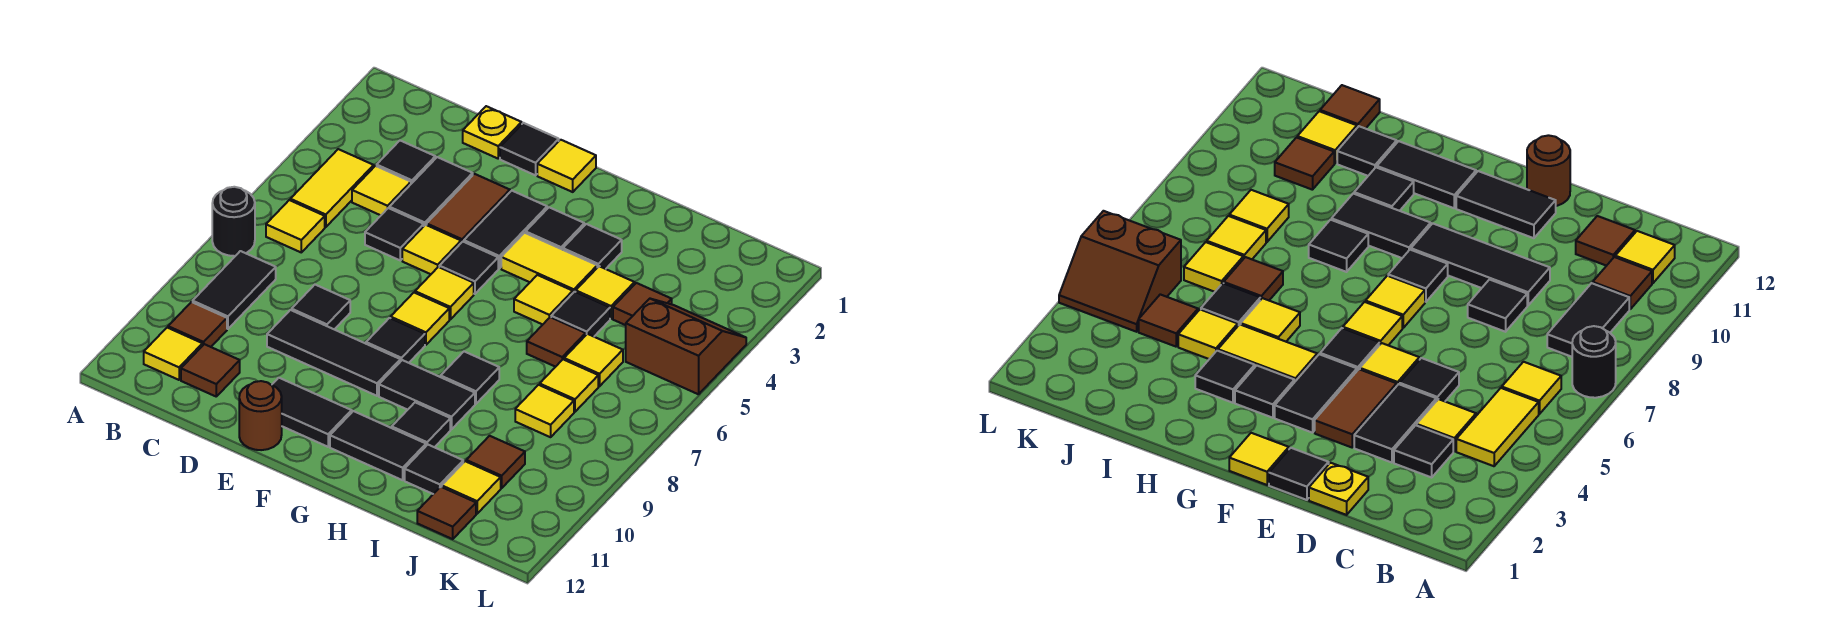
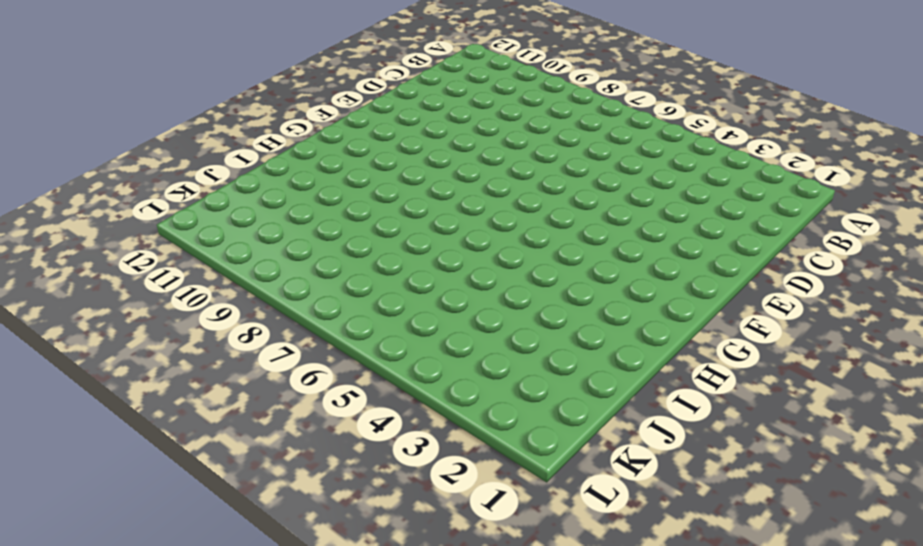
none -> black round brick A7 level 1
none -> yellow tile B4:B5 level 1
none -> yellow tile B6 level 1
none -> black tile B8:B9 level 1

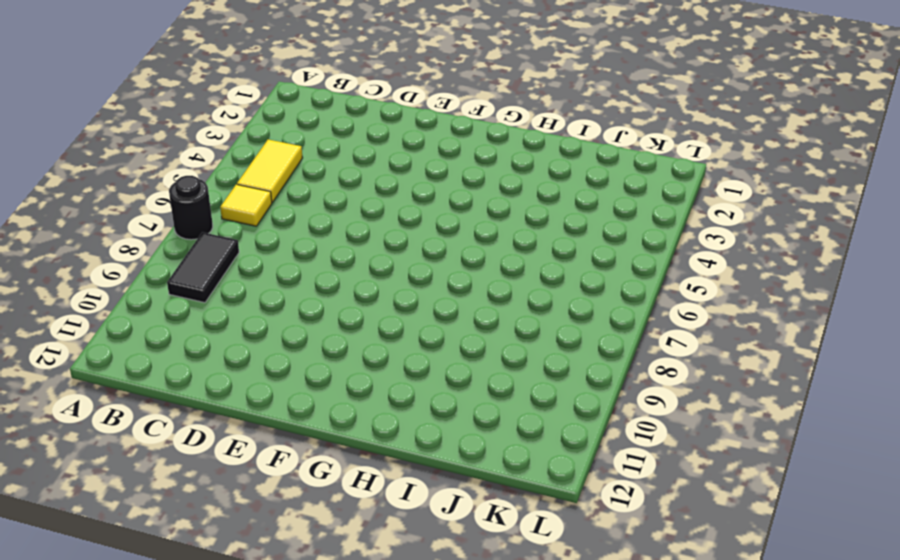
none -> brown tile B10 level 1
none -> yellow tile B11 level 1
none -> black tile C3 level 1
none -> yellow tile C4 level 1

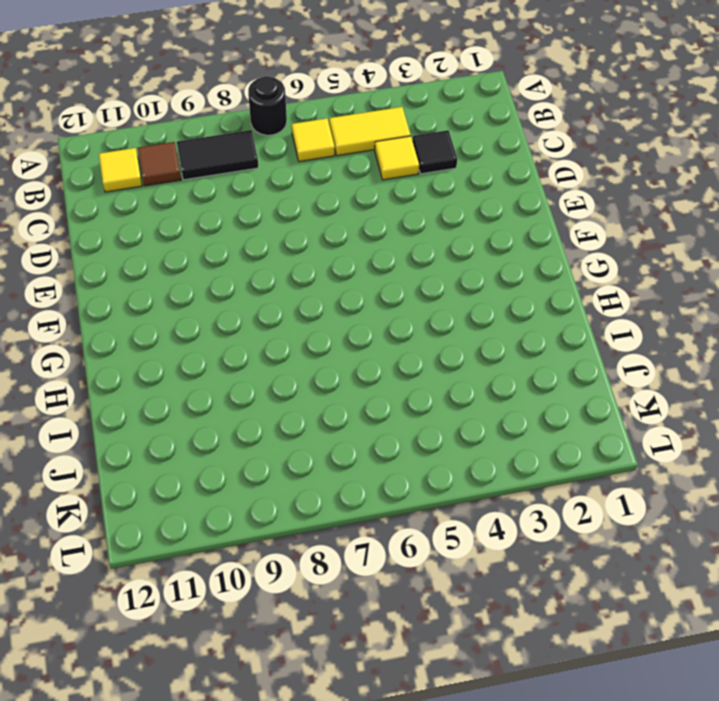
none -> brown tile C11 level 1
none -> yellow plate D1 level 1
none -> black tile D3:D4 level 1
none -> black tile D5 level 1

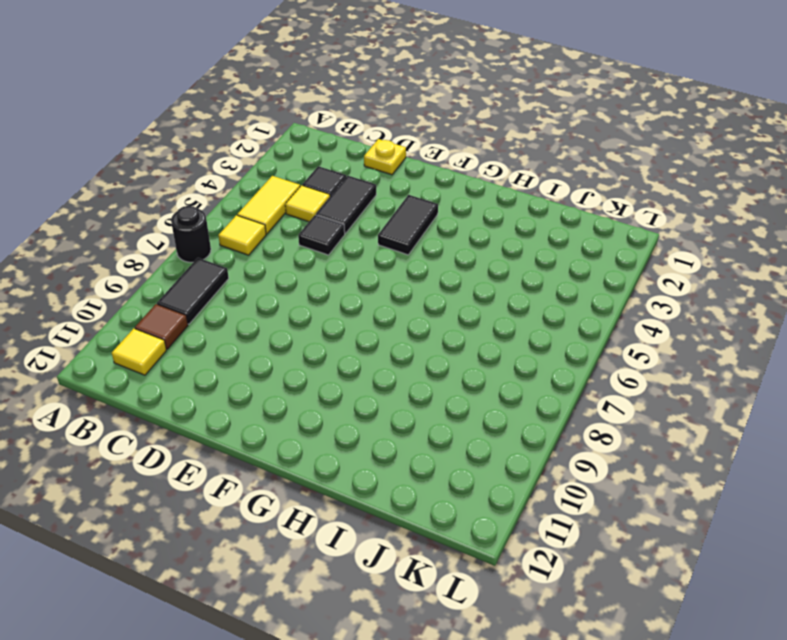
none -> brown tile C11 level 1
none -> black tile D8 level 1
none -> black tile D9:F9 level 1
none -> black tile E1 level 1

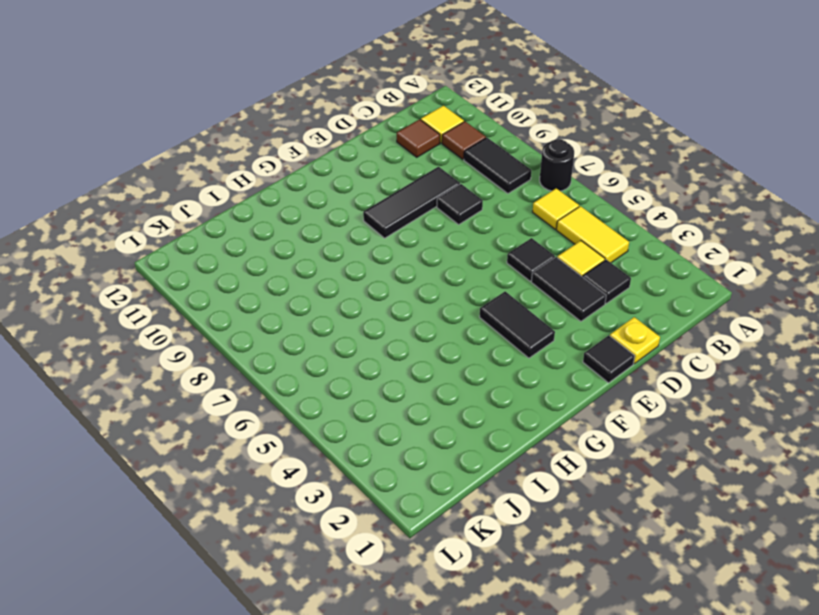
none -> brown tile E3:E4 level 1
none -> yellow tile E5 level 1
none -> black tile E11:F11 level 1
none -> brown round brick E12 level 1

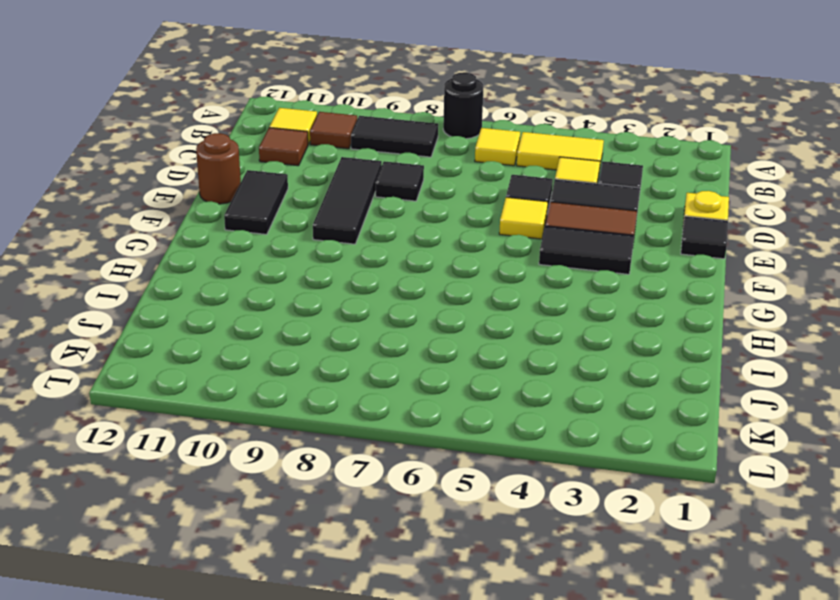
none -> yellow tile F1 level 1
none -> black tile F5 level 1
none -> yellow tile F6 level 1
none -> yellow tile F7 level 1

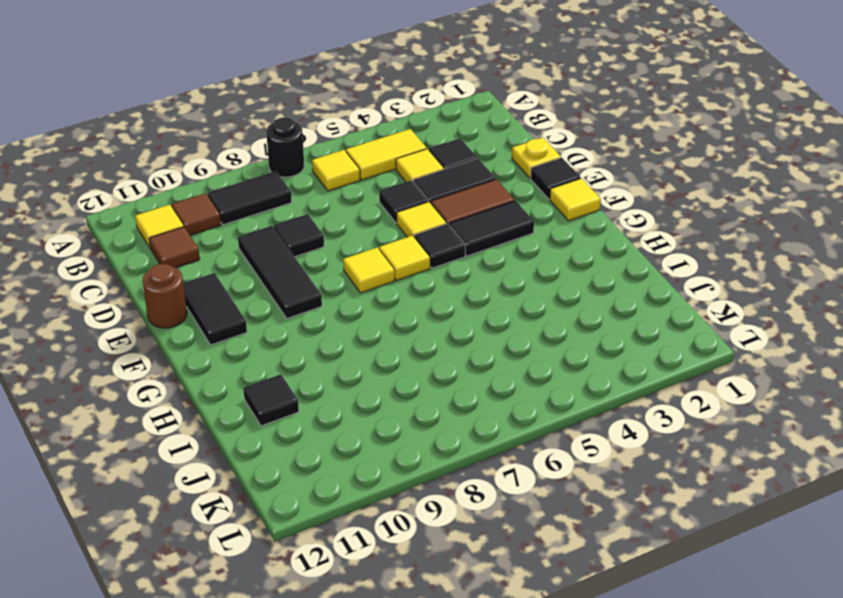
none -> black tile F8 level 1
none -> black tile G3 level 1
none -> yellow tile G4:H4 level 1
none -> black tile G9:H9 level 1

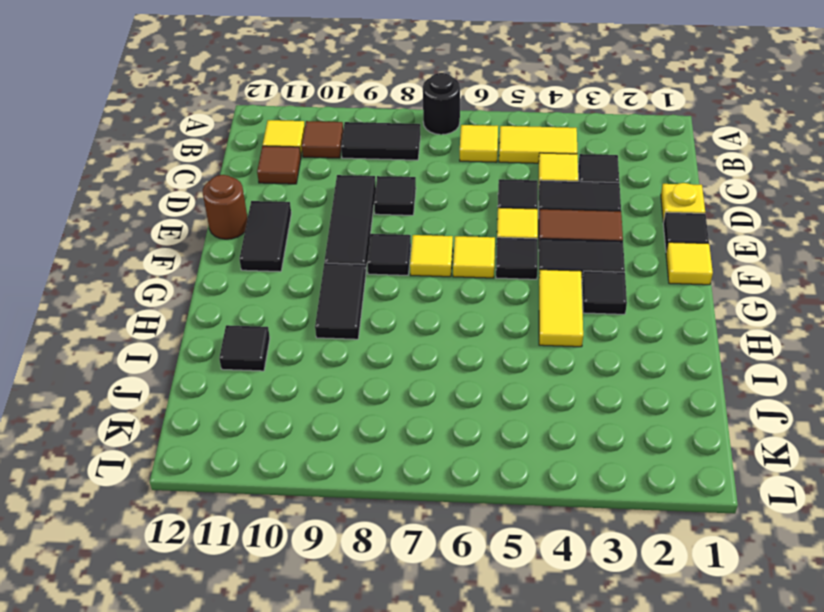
none -> black tile G11:H11 level 1
none -> black tile H3 level 1
none -> yellow tile H5 level 1
none -> black tile H8 level 1

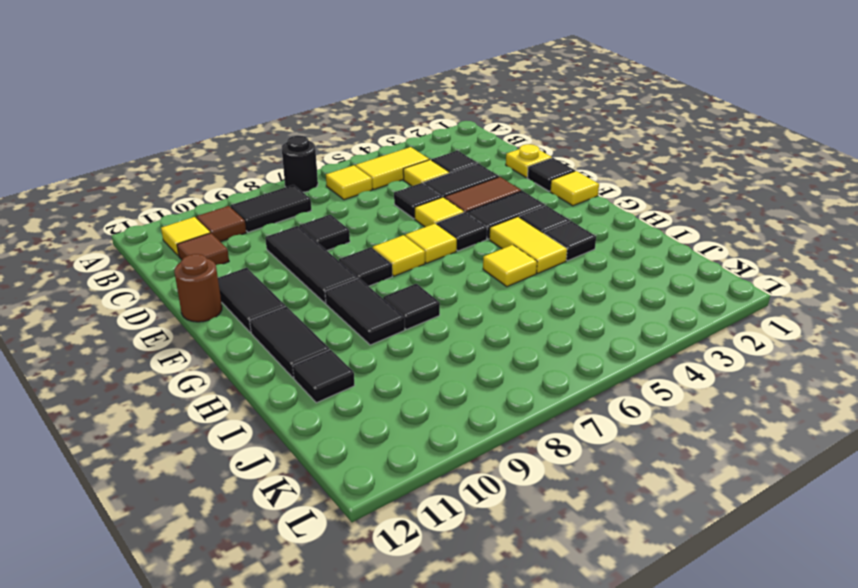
none -> black tile H10 level 1
none -> yellow tile I4 level 1
none -> black tile I5 level 1
none -> brown tile I6 level 1

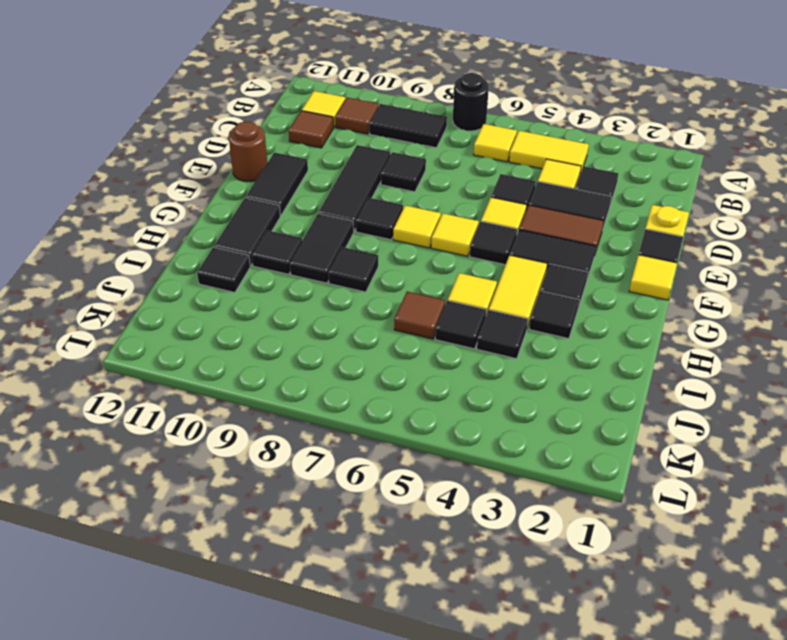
black tile I4 level 1 -> yellow tile I4 level 1
none -> brown tile J4 level 1
none -> yellow tile J6 level 1
none -> yellow tile J7 level 1
none -> yellow tile J8 level 1

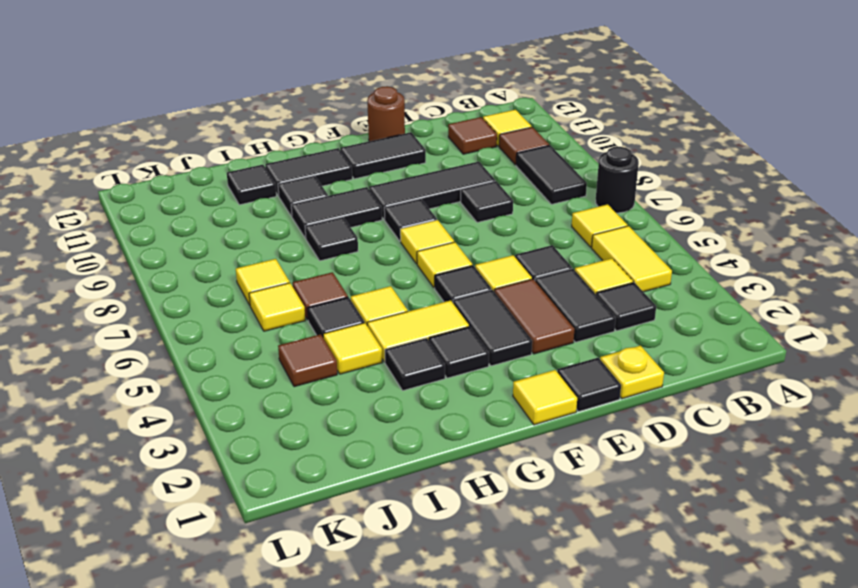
none -> yellow tile J8 level 1
none -> brown tile J10 level 1
none -> yellow tile J11 level 1
none -> brown tile J12 level 1

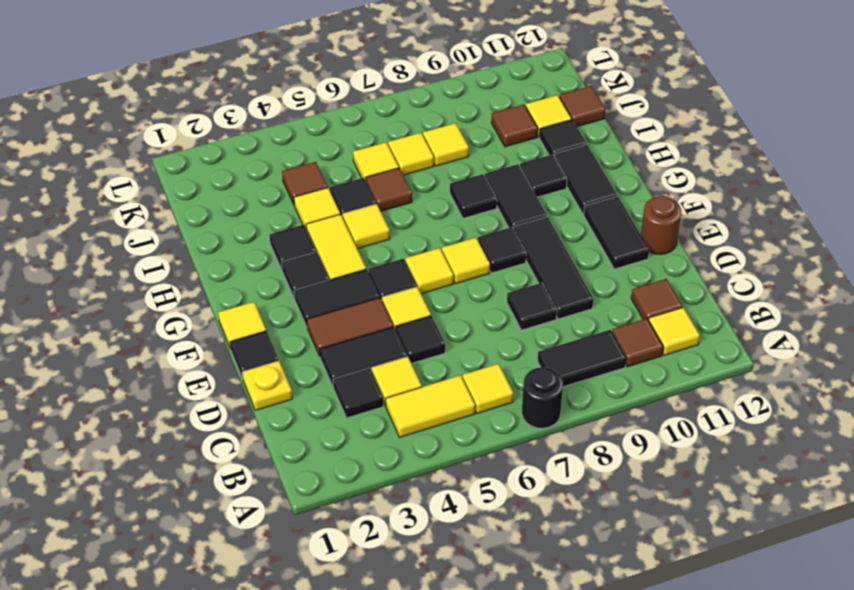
none -> brown slope K4:L5 level 1 top 5

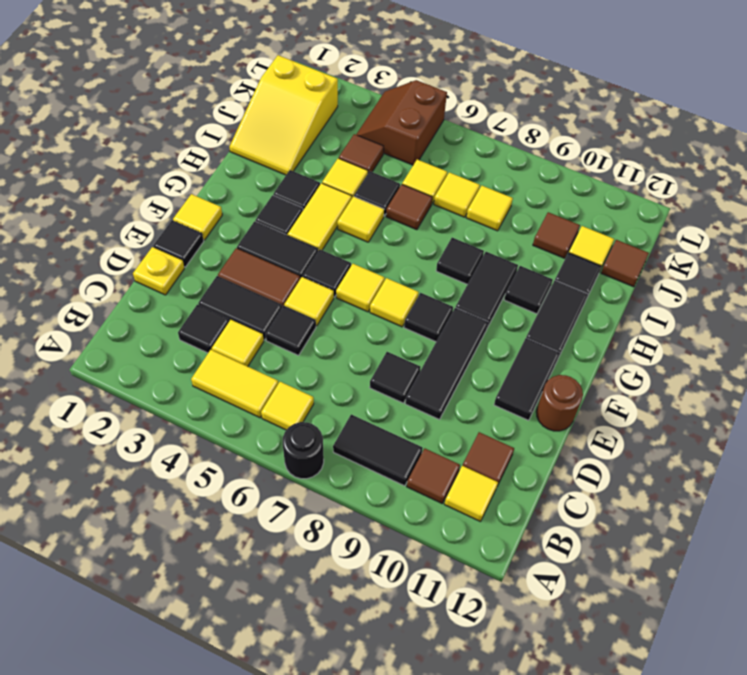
yellow slope I1:K2 level 1 top K -> none

